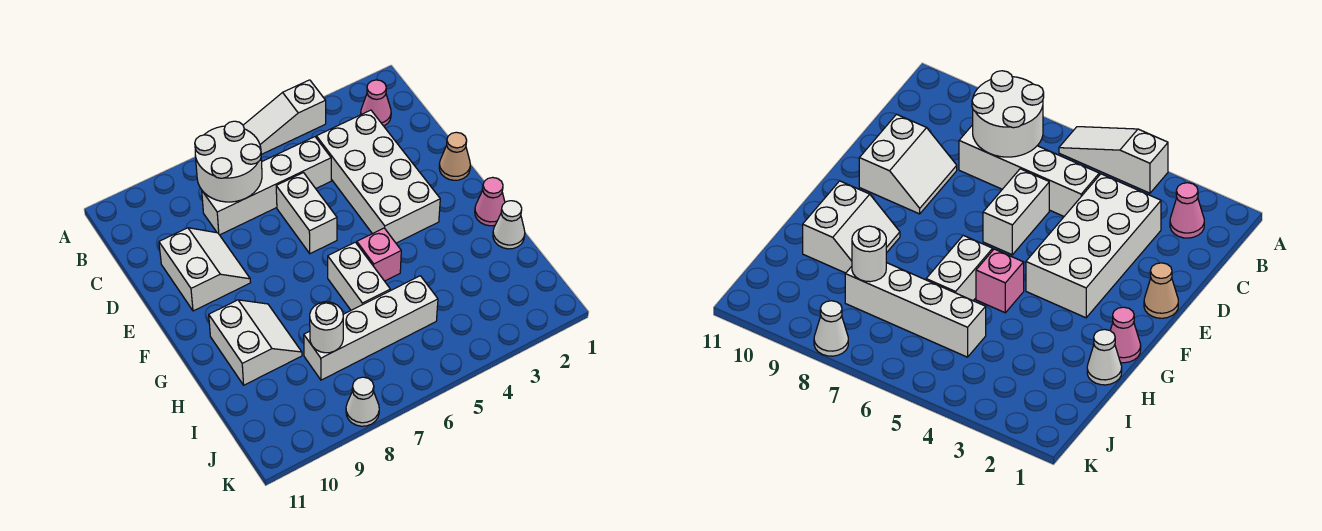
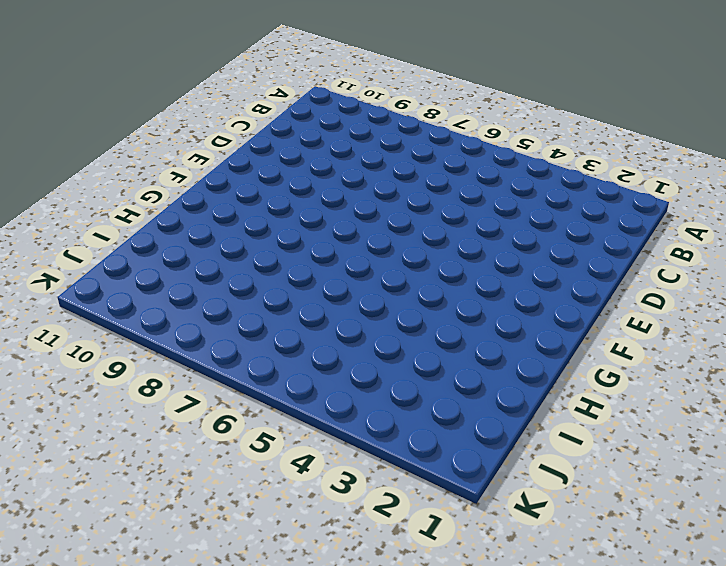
none -> white slope A4:A6 level 1 top 4
none -> pink cone B2 level 1
none -> white brick C3:F4 level 1

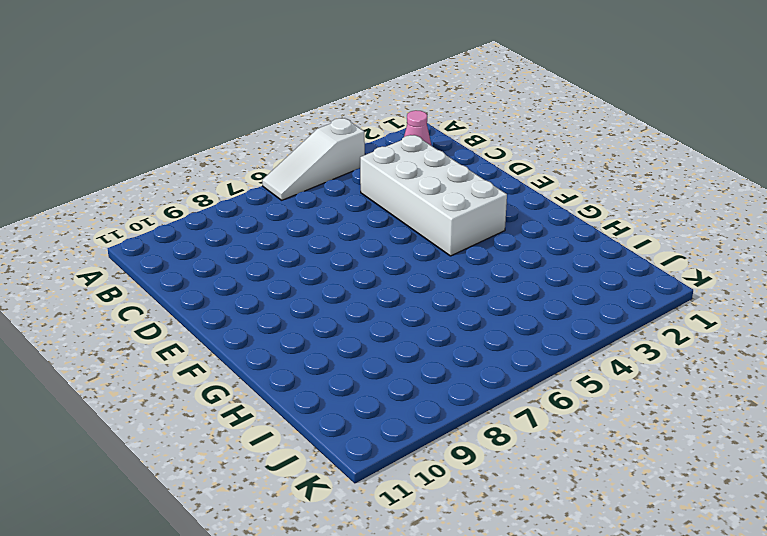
none -> white brick C5:C8 level 1
none -> white brick D6:E6 level 1
none -> white slope D9:E10 level 1 top 10

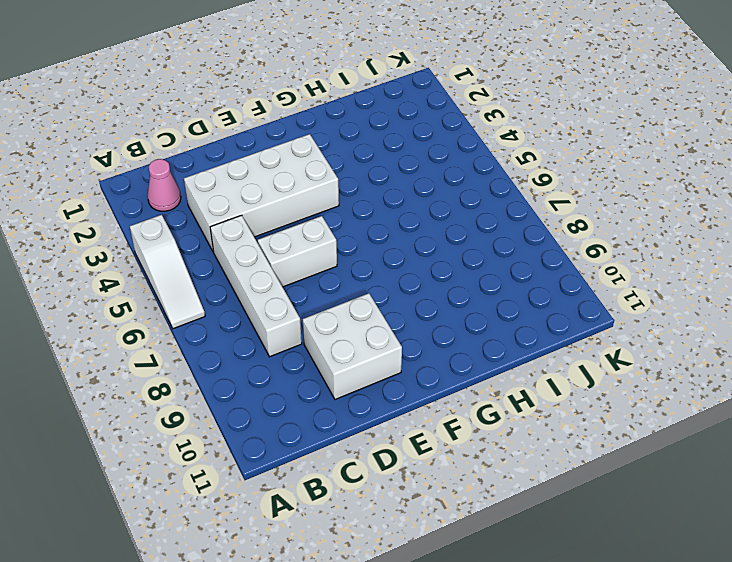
white brick D9:E10 level 1 -> white slope D9:E10 level 1 top 10
none -> tan cone E1 level 1
none -> pink cone G1 level 1
none -> pink brick G5 level 1

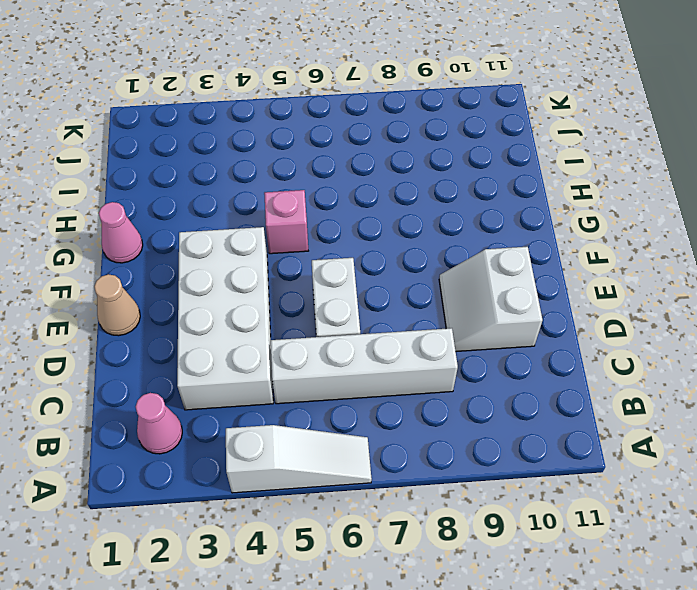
none -> white brick G6:H6 level 1
none -> white slope G9:H10 level 1 top 10
none -> white cone H1 level 1

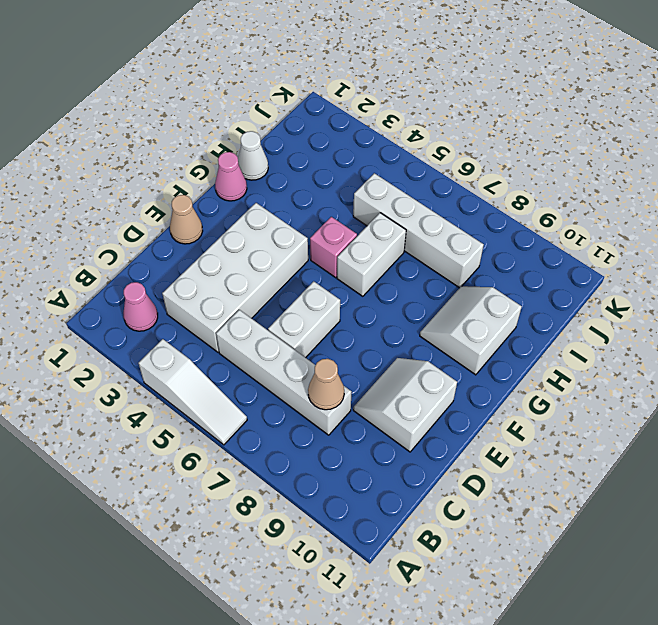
tan cone C8 level 2 -> white round brick B7:C8 level 2
none -> white cone K8 level 1
none -> white round brick I8 level 2

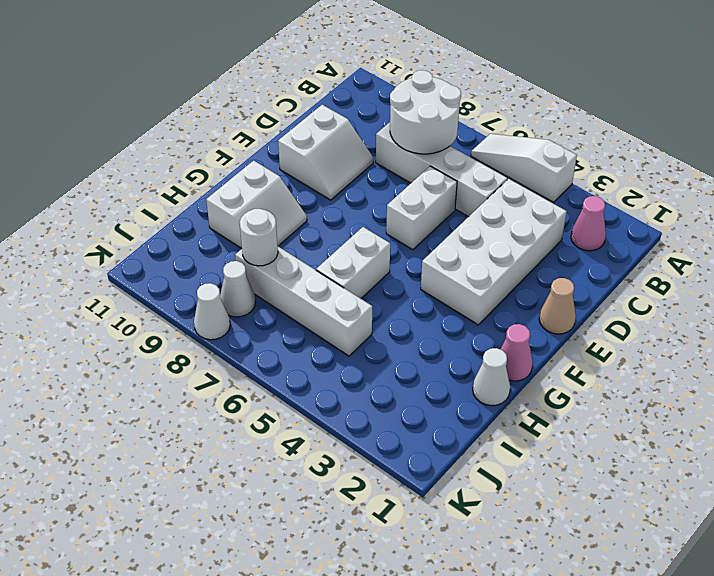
white cone J8 level 1 -> none
none -> pink brick G5 level 1

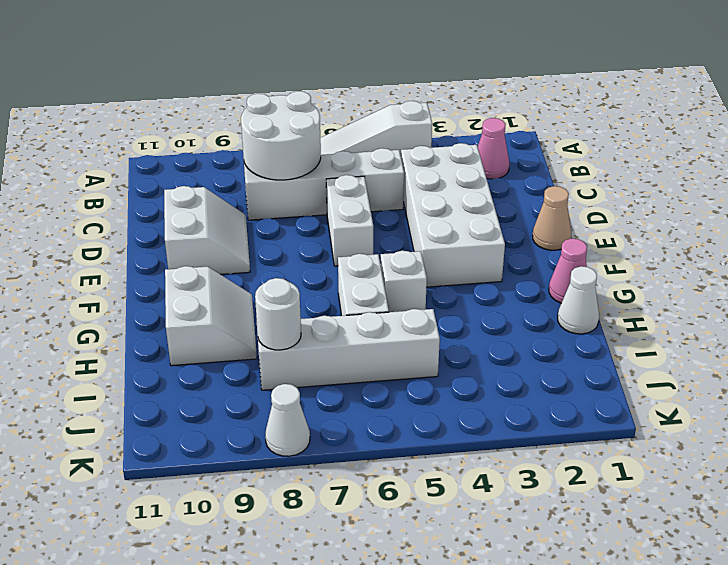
white brick G5 level 1 -> pink brick G5 level 1

